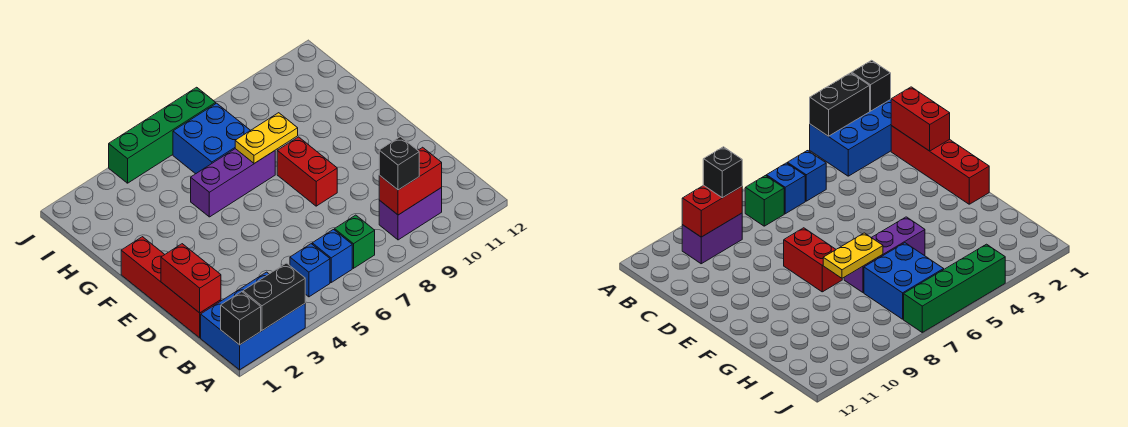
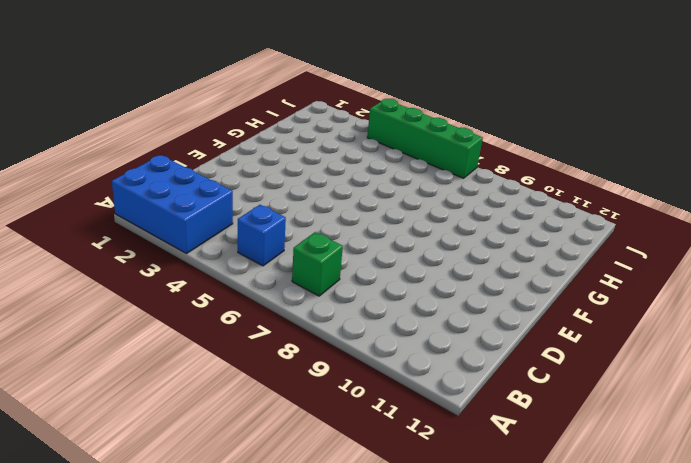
none -> blue brick B6 level 1
none -> purple brick B9:B10 level 1
none -> red brick C1:F1 level 1

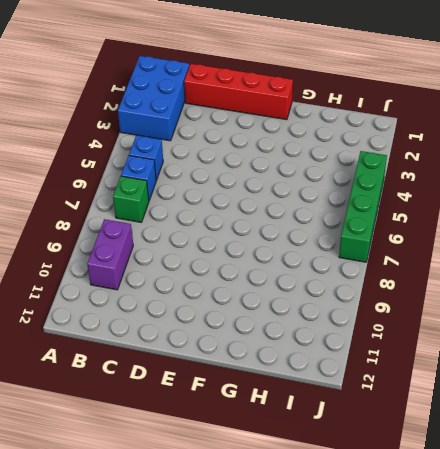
none -> red brick E8:F8 level 1
none -> purple brick G5:G7 level 1
none -> blue brick H6:I7 level 1

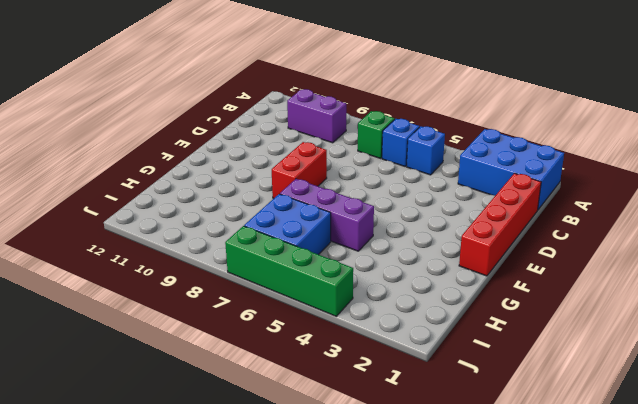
none -> black brick A1 level 2
none -> black brick A2:A3 level 2
none -> red brick B9:B10 level 2

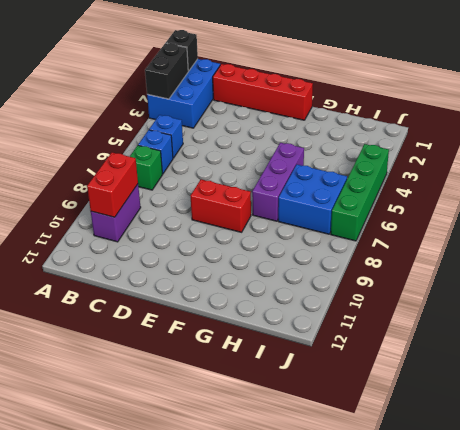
none -> red brick C1:D1 level 2
none -> yellow plate G7:G8 level 2
none -> black brick B9 level 3

